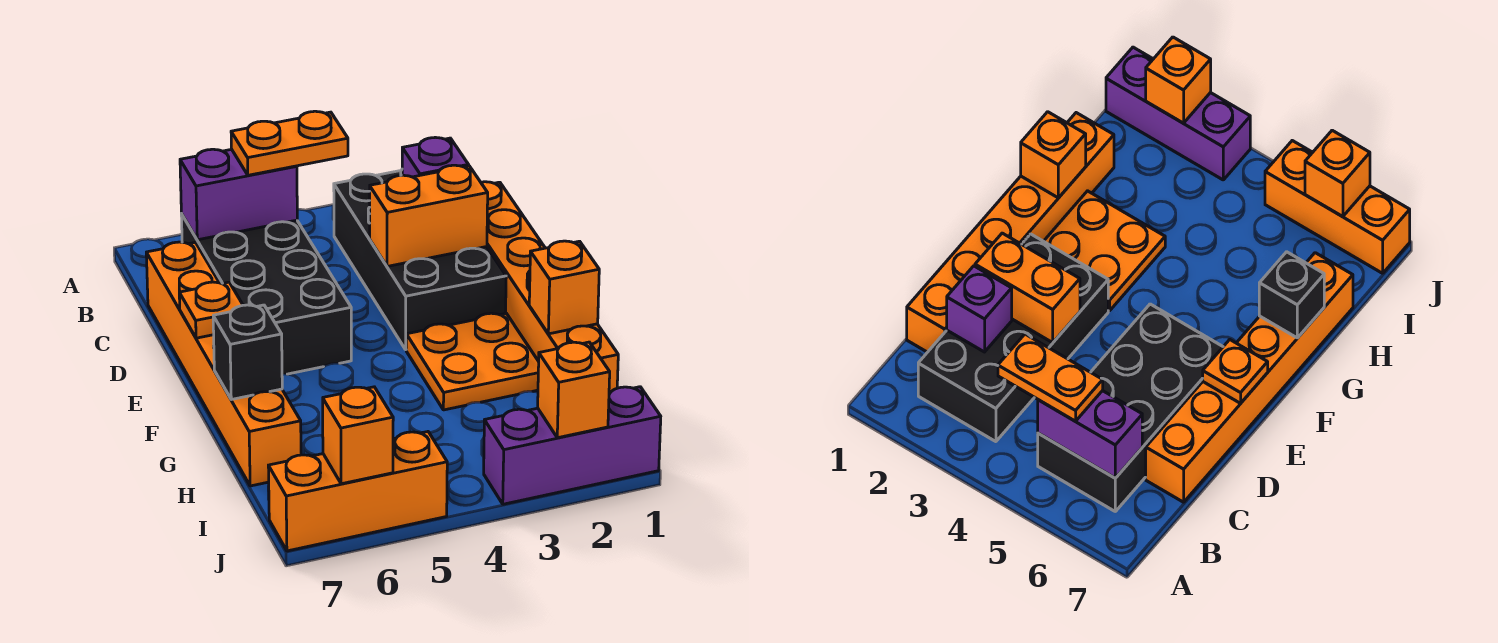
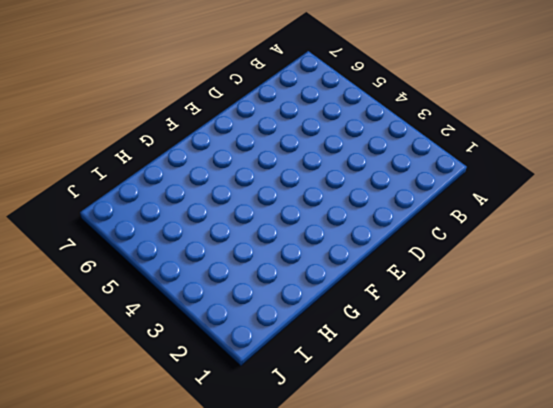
none -> black brick B2:E3 level 1
none -> black brick B5:E6 level 1
none -> orange brick C1:H1 level 1

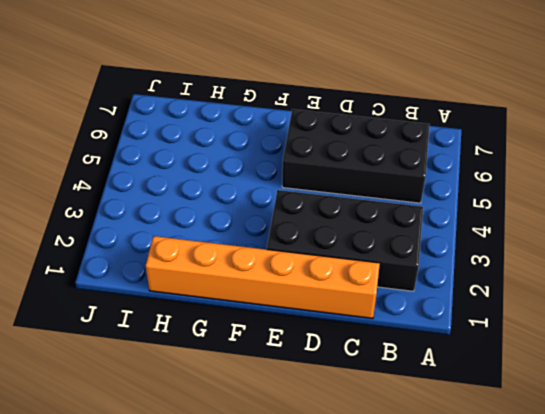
none -> orange brick C7:H7 level 1
none -> orange plate F2:G3 level 1
none -> purple brick J1:J3 level 1

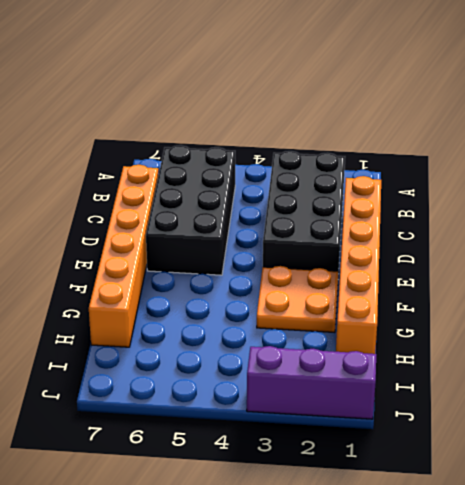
none -> orange brick J5:J7 level 1
none -> purple brick B5:B6 level 2
none -> purple brick C2 level 2

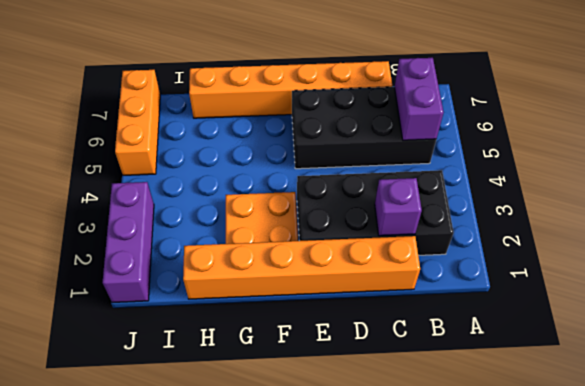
none -> orange brick D2:D3 level 2
none -> orange plate E7 level 2
none -> orange brick G1 level 2

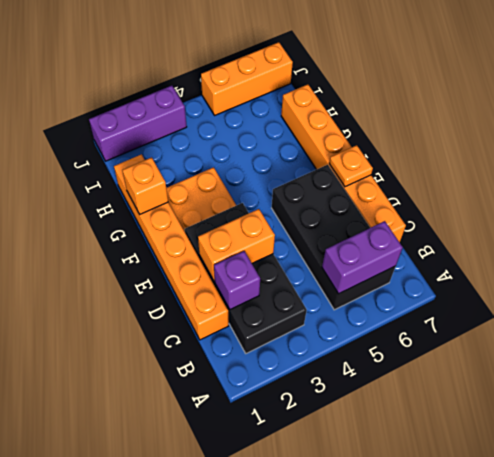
none -> black brick G7 level 2
none -> orange brick J2 level 2
none -> orange brick J6 level 2

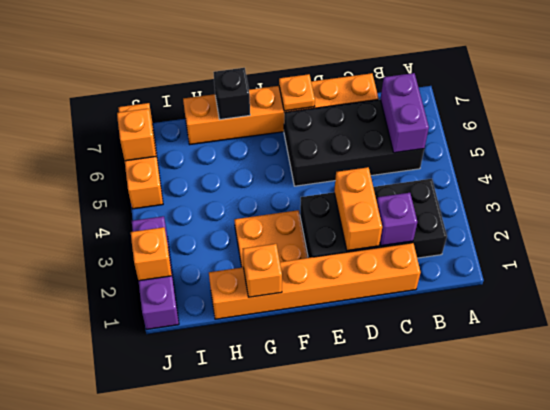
none -> orange plate B4:B5 level 3

